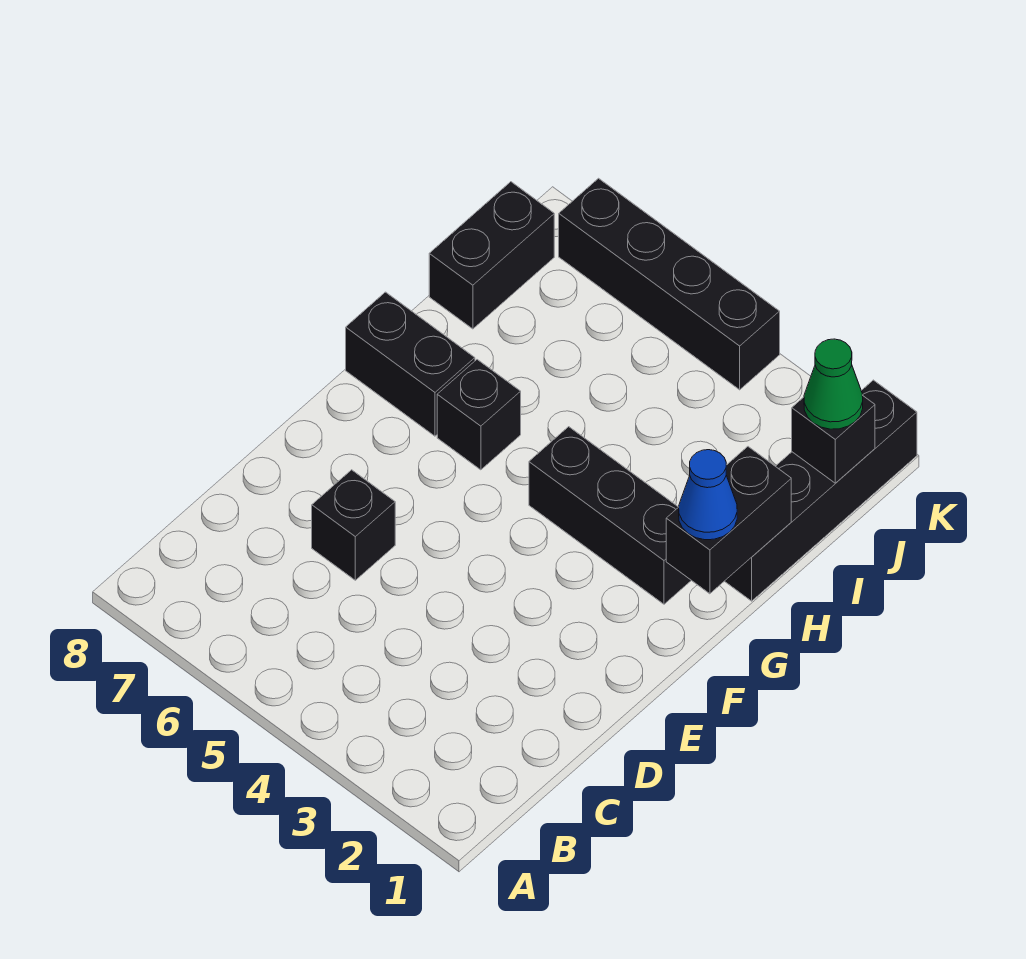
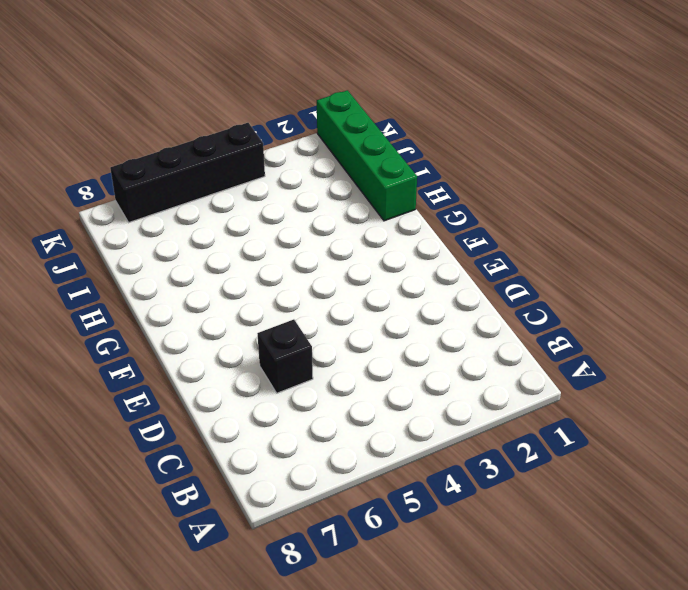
green brick H1:K1 level 1 -> black brick H1:K1 level 1
none -> black brick G2:G4 level 1
none -> black brick G6 level 1

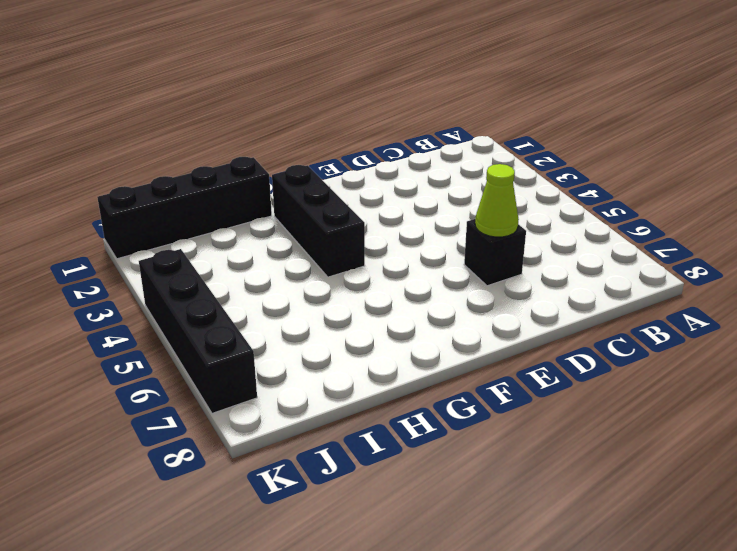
lime cone D6 level 2 -> none
none -> black brick G6 level 1
none -> black brick G7:G8 level 1

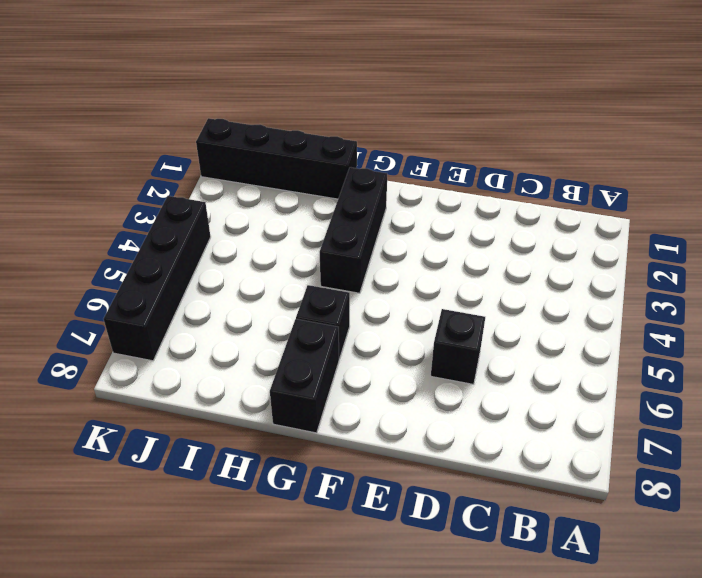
none -> black brick I8:J8 level 1
none -> black brick G1:H1 level 2

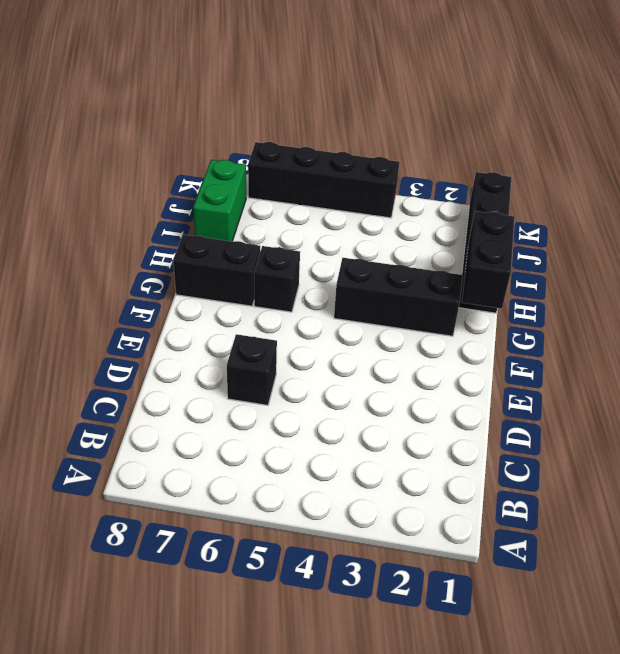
green brick I8:J8 level 1 -> black brick I8:J8 level 1
none -> black brick J1 level 2
none -> blue cone G1 level 3

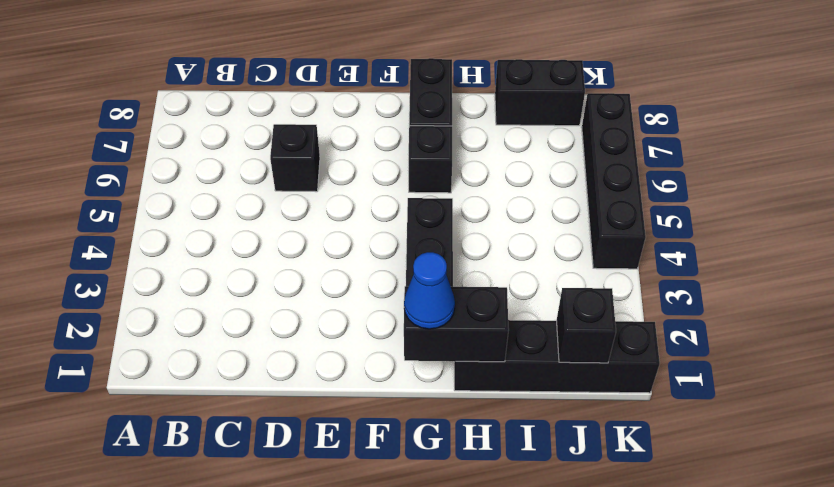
none -> green cone J1 level 3

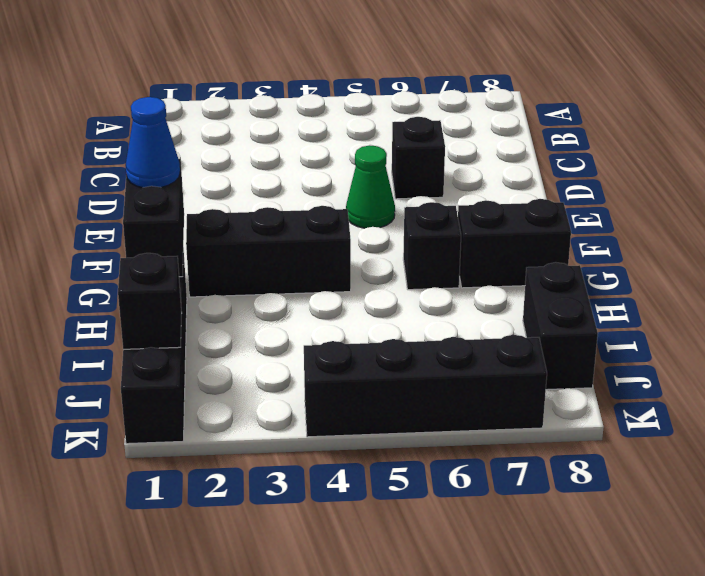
green cone E5 level 1 -> green cone J1 level 3

